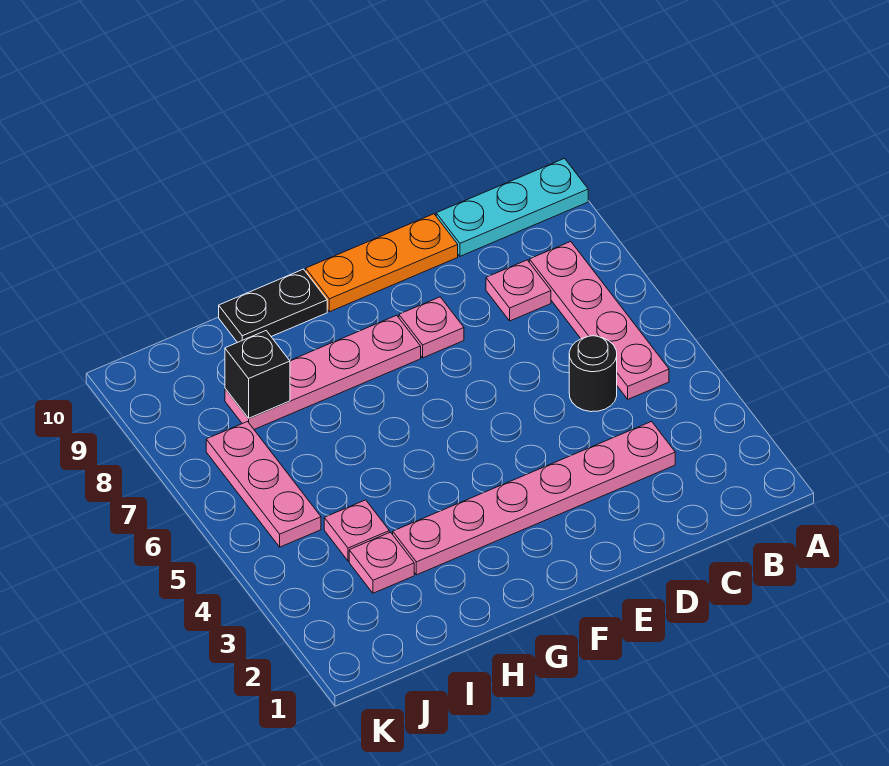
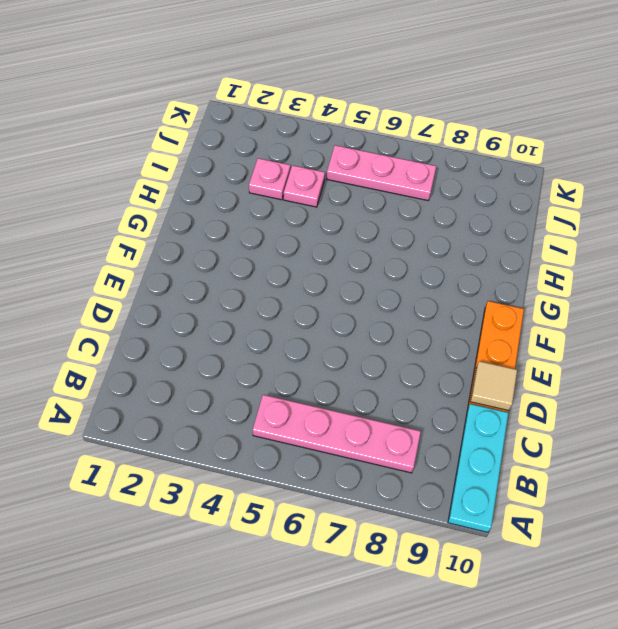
tan tile D10 level 2 -> none
none -> pink plate C3:H3 level 1
none -> black round brick C5 level 1
none -> pink plate C8 level 1

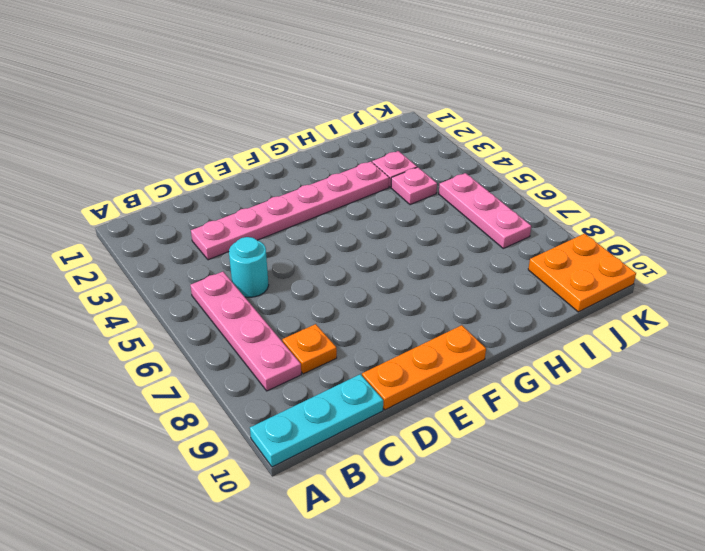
cyan round brick C5 level 1 -> black round brick C5 level 1
orange plate C8 level 1 -> pink plate C8 level 1
orange plate J9:K10 level 1 -> none
none -> pink plate E8 level 1
none -> pink plate F8:I8 level 1
none -> black plate G10:H10 level 1

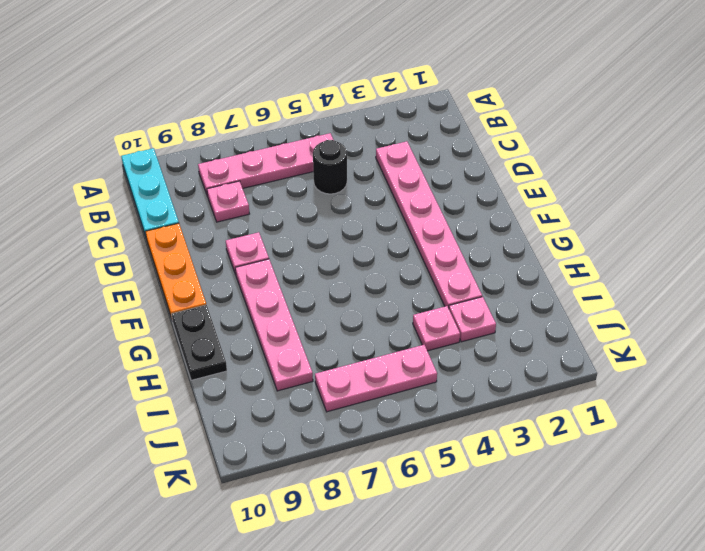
none -> black brick I8 level 2

